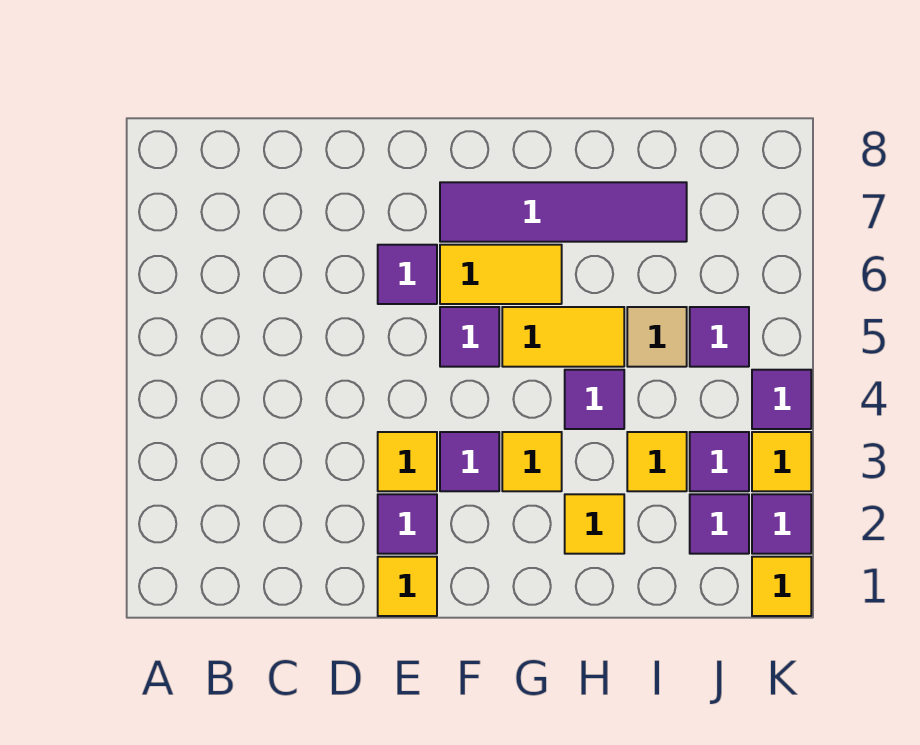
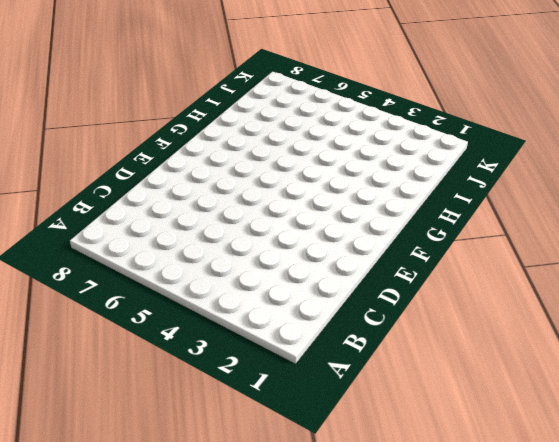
none -> yellow tile E1 level 1
none -> purple tile E2 level 1
none -> yellow tile E3 level 1

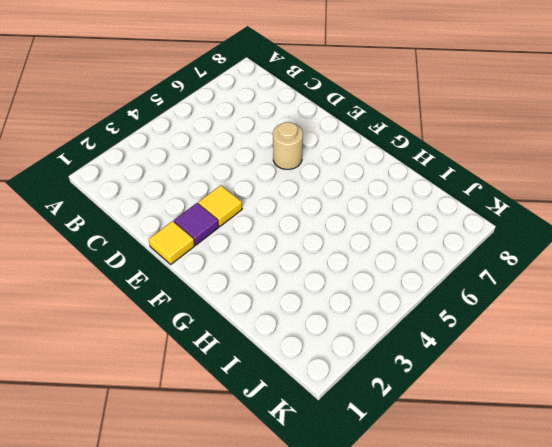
tan round brick E6 level 1 -> purple tile E6 level 1
none -> purple tile F3 level 1
none -> purple tile F5 level 1
none -> yellow tile F6:G6 level 1

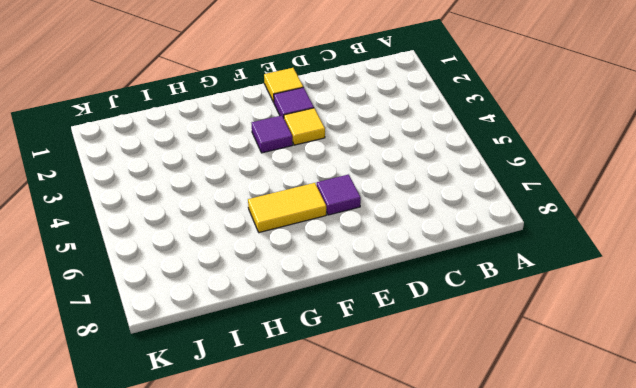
none -> purple tile F5 level 1
none -> purple tile F7:I7 level 1
none -> yellow tile G3 level 1

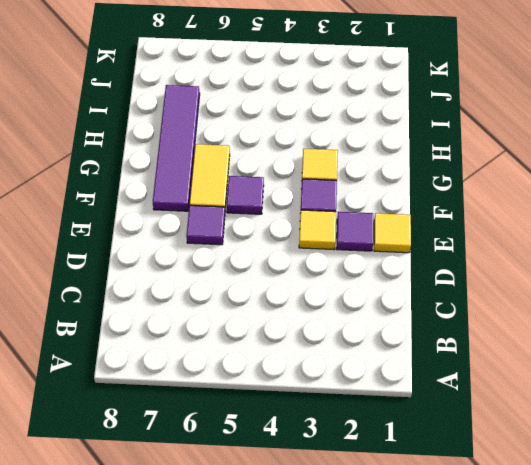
none -> yellow tile G5:H5 level 1
none -> yellow tile H2 level 1
none -> purple tile H4 level 1

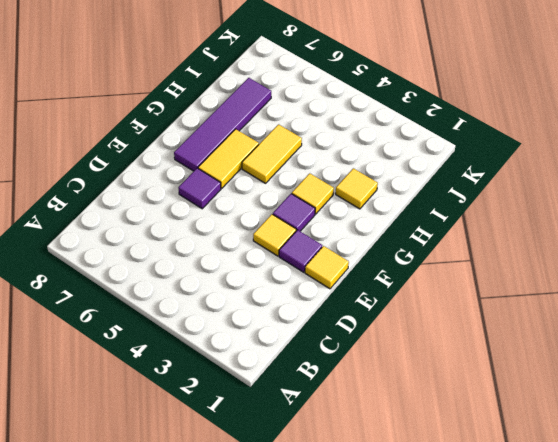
none -> purple tile F5 level 1
none -> purple tile H4 level 1
none -> yellow tile I3 level 1

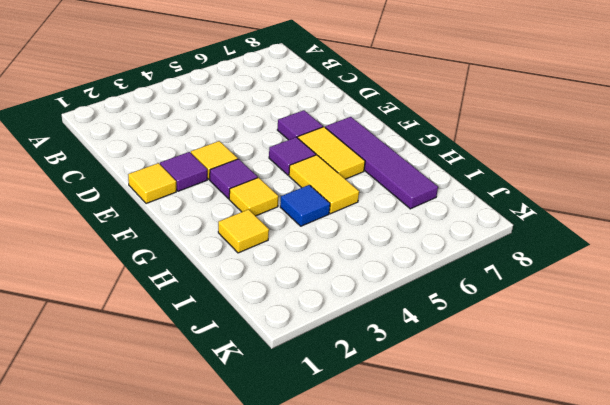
blue tile H4 level 1 -> purple tile H4 level 1
none -> yellow tile I3 level 1
none -> tan tile I5 level 1
none -> purple tile J2 level 1

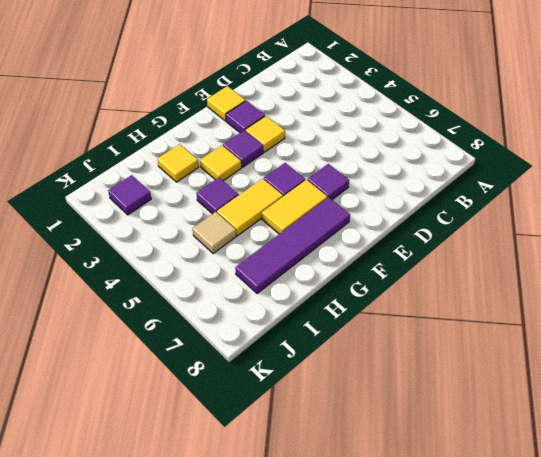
none -> yellow tile I3 level 1
none -> purple tile J3 level 1
none -> purple tile J5 level 1

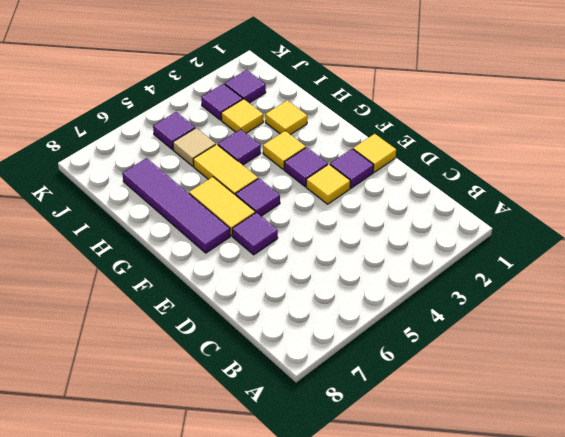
none -> yellow tile K1 level 1
none -> purple tile K2 level 1
none -> yellow tile K3 level 1

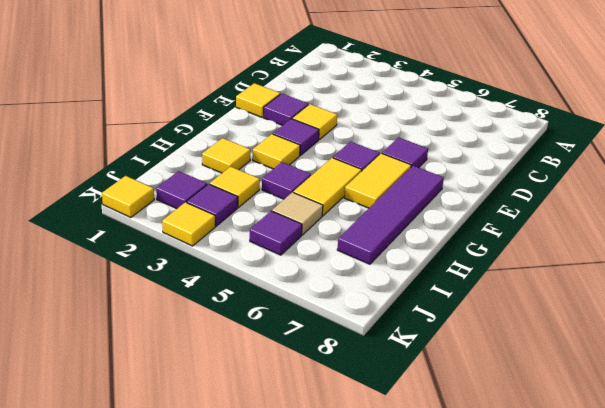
none -> purple tile K2 level 1
none -> purple tile K4 level 1

